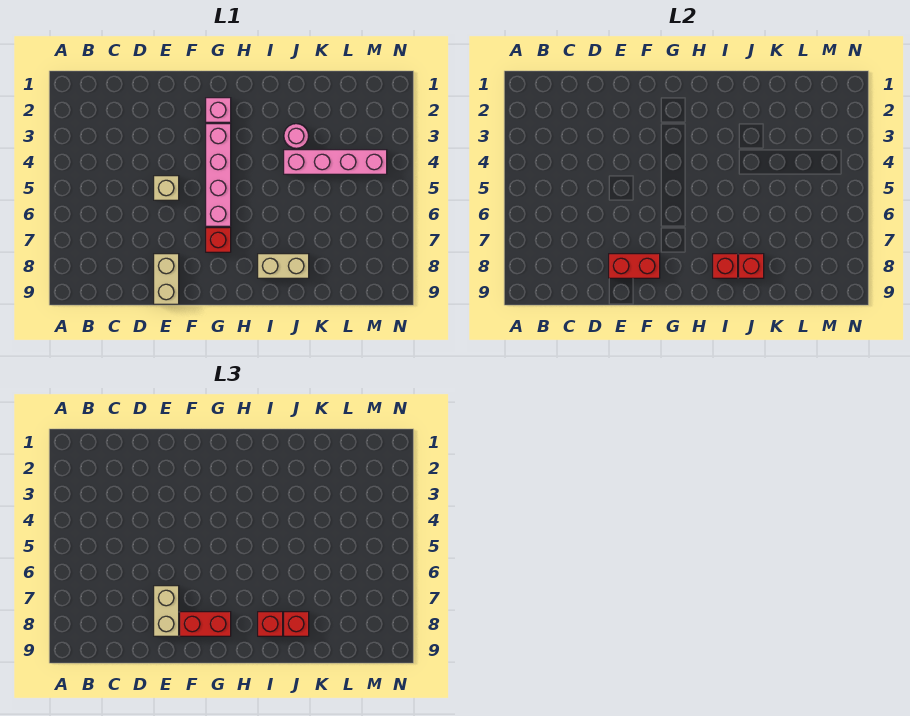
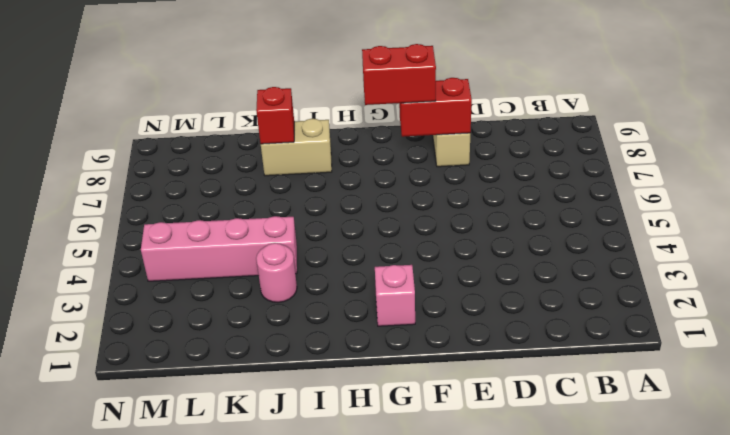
none -> tan brick E5 level 1
none -> pink brick G3:G6 level 1
none -> red brick G7 level 1

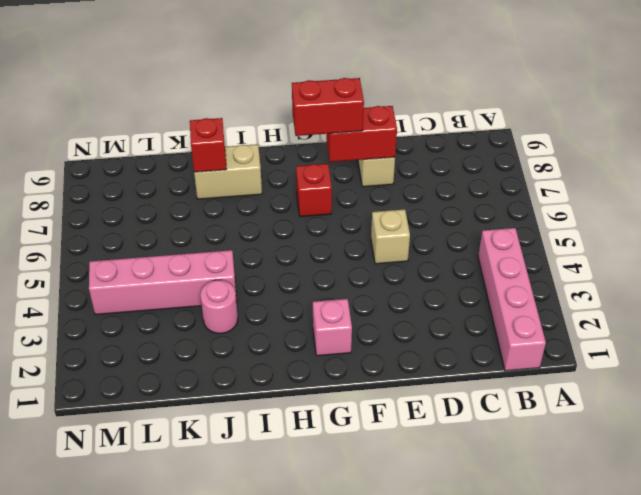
pink brick B1:B4 level 1 -> pink brick G3:G6 level 1
none -> red brick I8 level 2
none -> tan brick E7:E8 level 3
none -> red brick I8 level 3

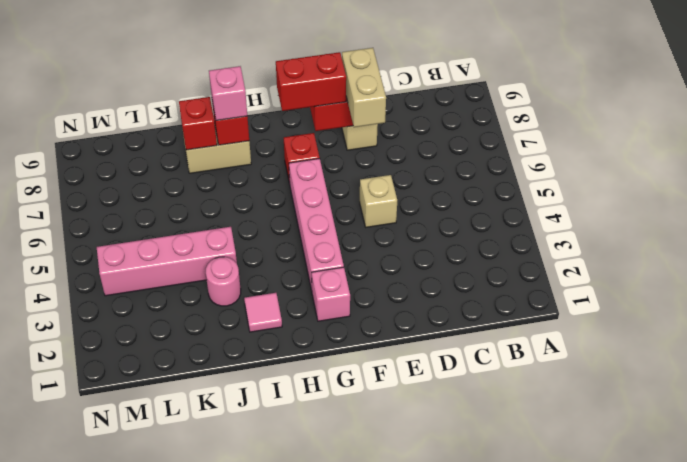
pink tile I2 level 1 -> none
pink brick I8 level 3 -> red brick I8 level 3
none -> red brick J8 level 3

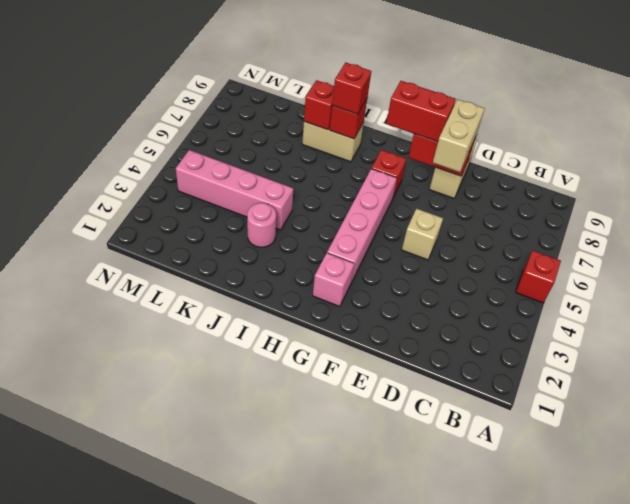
red brick A5 level 1 -> red brick J8 level 3

